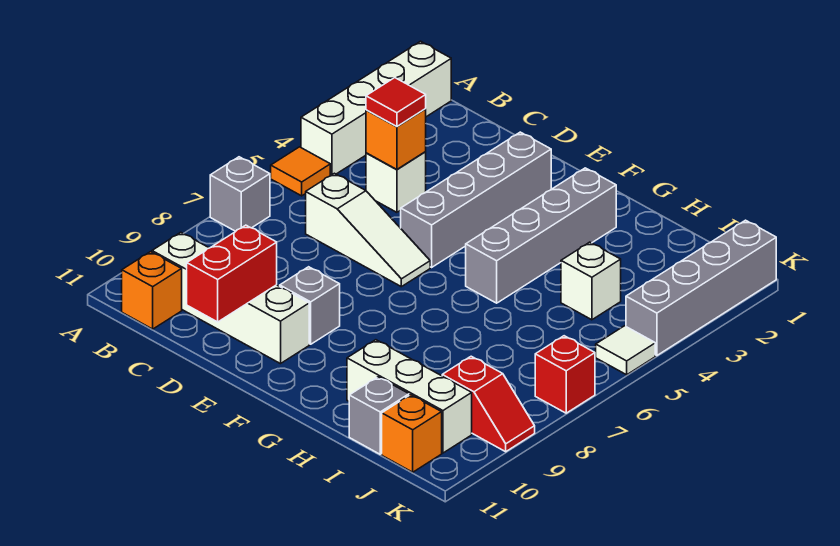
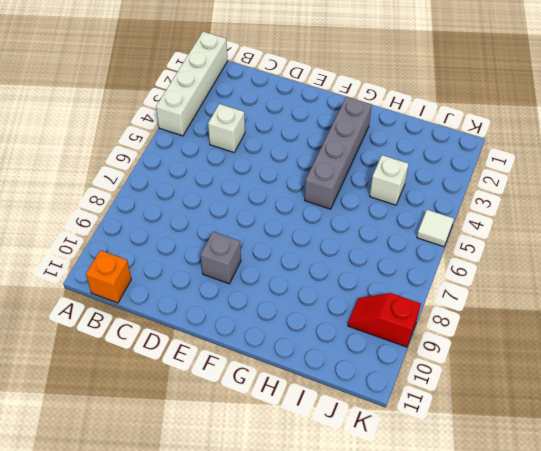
red slope J9:K9 level 1 top K -> red slope J9:K9 level 1 top J
none -> orange tile A5 level 1
none -> grey brick A7 level 1
none -> white brick B10:E10 level 1

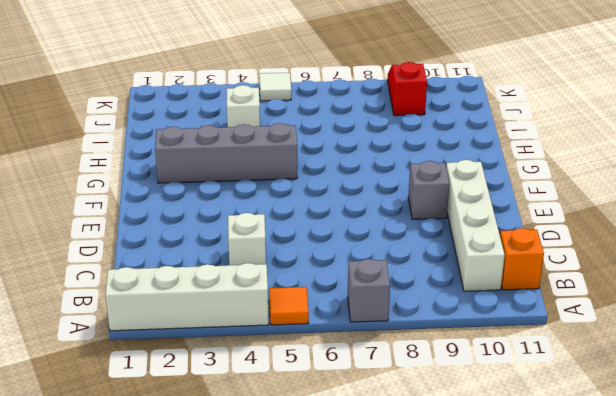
none -> white slope C6:E6 level 1 top C
none -> grey brick E2:E5 level 1
none -> white brick H10:J10 level 1

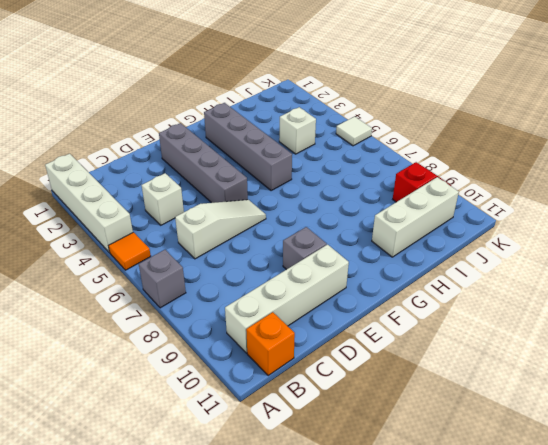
none -> grey brick I11 level 1
none -> orange brick J11 level 1
none -> grey brick K1:K4 level 1

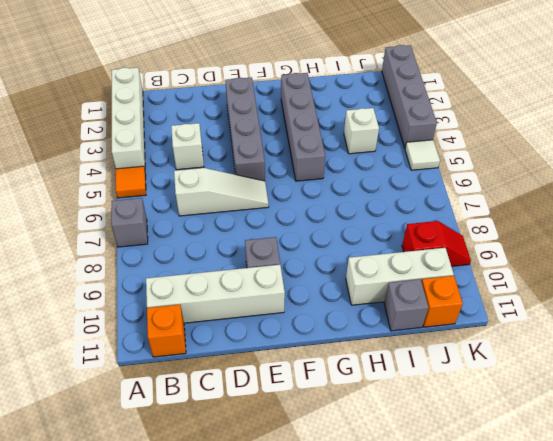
none -> red brick K7 level 1
none -> orange brick C4 level 2
none -> red brick D10:D11 level 2

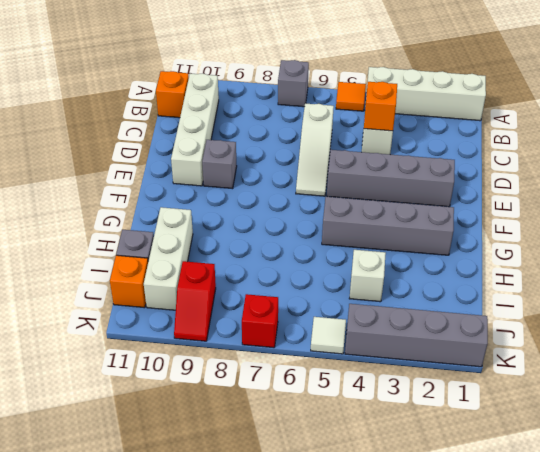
none -> red brick D10:D11 level 2
none -> red tile C4 level 3

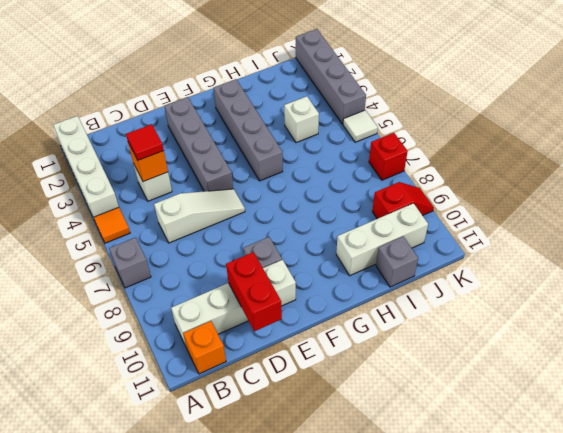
none -> orange brick J11 level 1

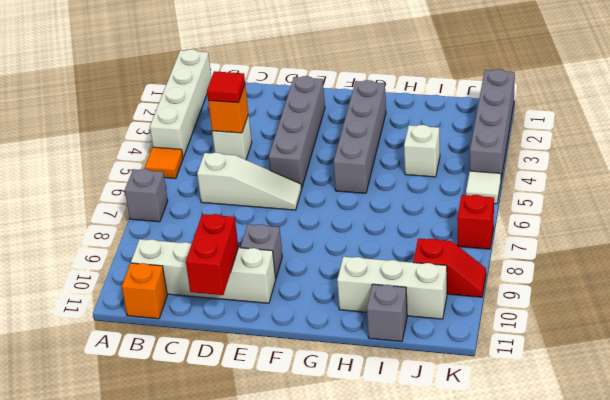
none -> orange brick J11 level 1

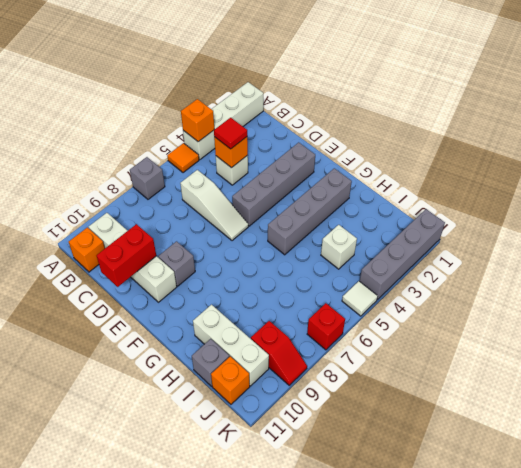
orange brick A4 level 2 -> none

